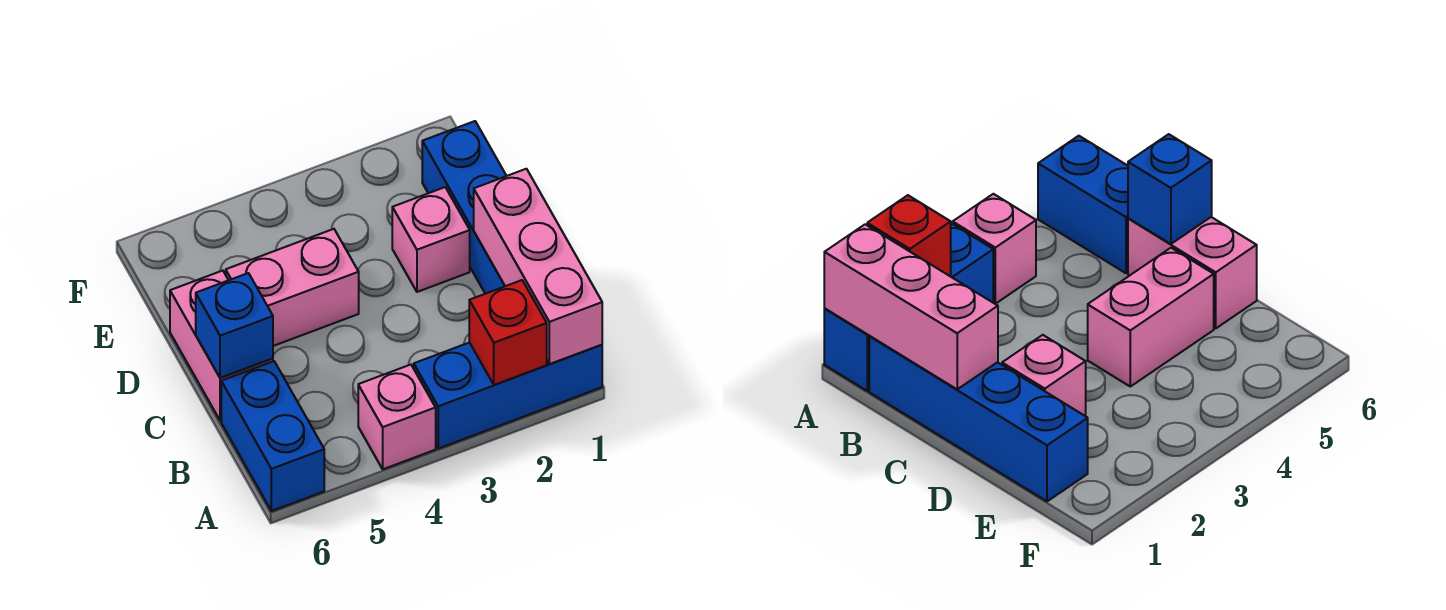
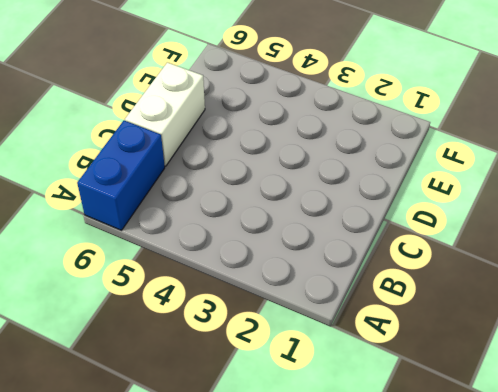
white brick C6:D6 level 1 -> pink brick C6:D6 level 1
none -> blue brick A1:A3 level 1
none -> pink brick A4 level 1

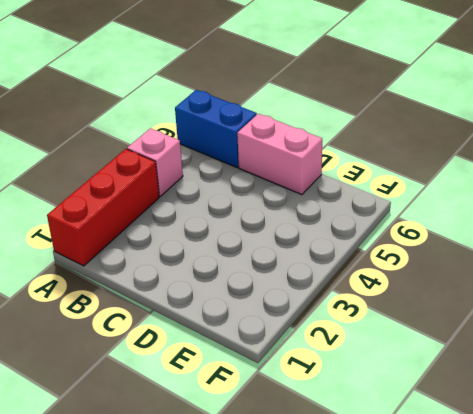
red brick A1:A3 level 1 -> blue brick A1:A3 level 1
none -> blue brick B1:E1 level 1
none -> pink brick D2 level 1

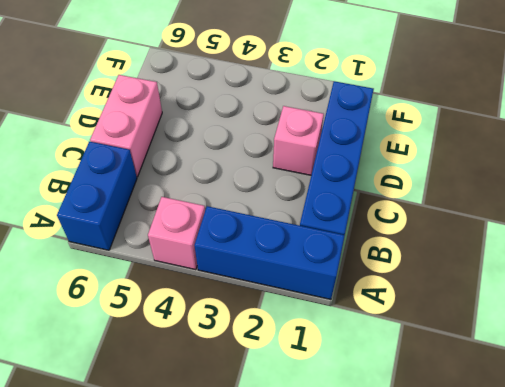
none -> pink brick D4:D5 level 1
none -> pink brick A1:C1 level 2

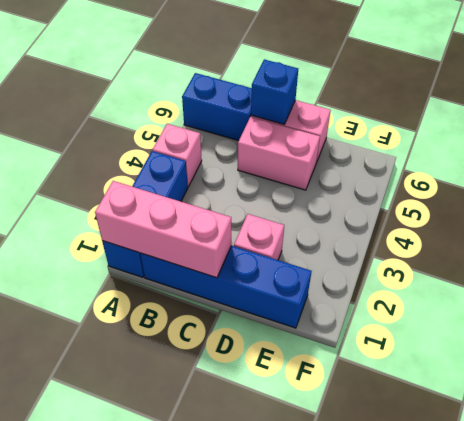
pink brick C5:D5 level 1 -> pink brick D4:D5 level 1
none -> red brick A2 level 2

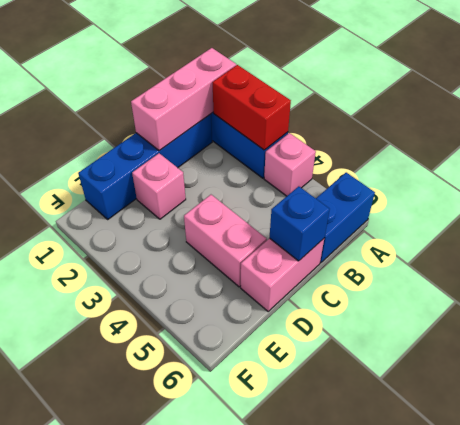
red brick A2:A3 level 2 -> red brick A2 level 2

